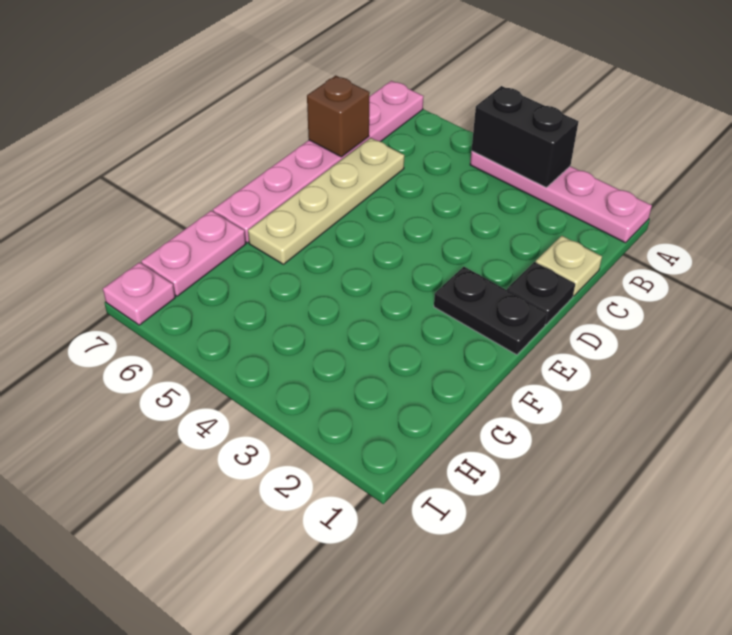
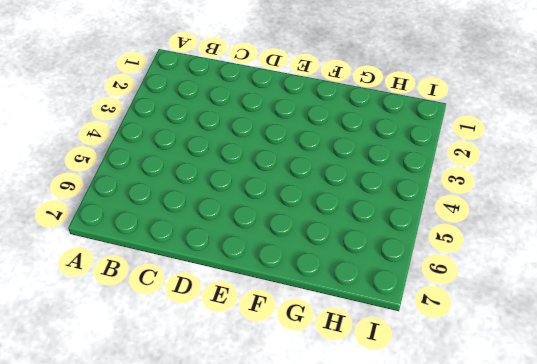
none -> pink plate A1:A4 level 1
none -> pink plate A7:F7 level 1

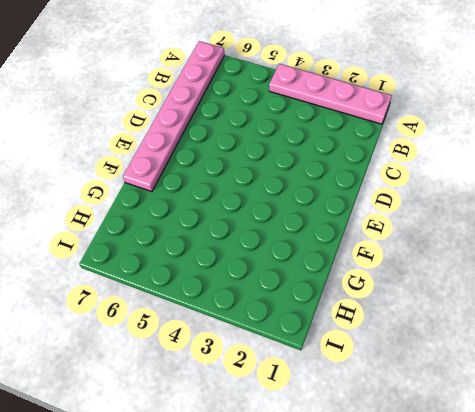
none -> tan plate C1 level 1
none -> tan plate C6:F6 level 1

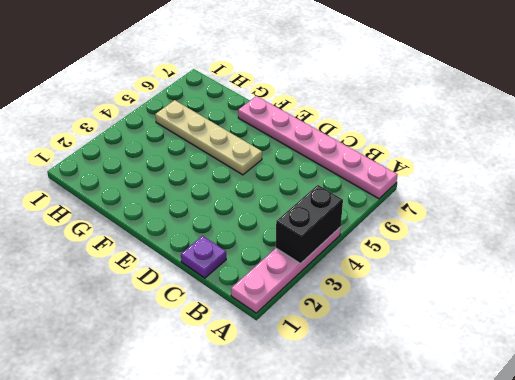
purple plate C1 level 1 -> tan plate C1 level 1
tan plate E5:H5 level 1 -> tan plate C6:F6 level 1
none -> black plate D1 level 1
none -> black plate E1:E2 level 1

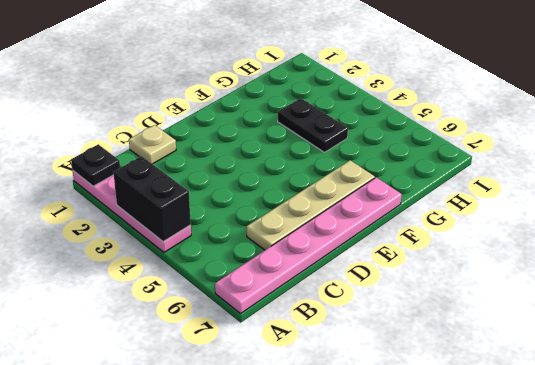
black plate A1 level 2 -> black plate D1 level 1
black plate G3:G4 level 1 -> black plate E1:E2 level 1
none -> pink plate G7:H7 level 1
none -> pink plate I7 level 1

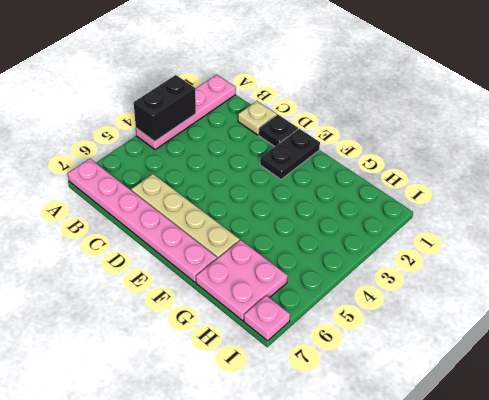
pink plate G6:H7 level 1 -> pink plate G7:H7 level 1
none -> brown brick C7 level 2

